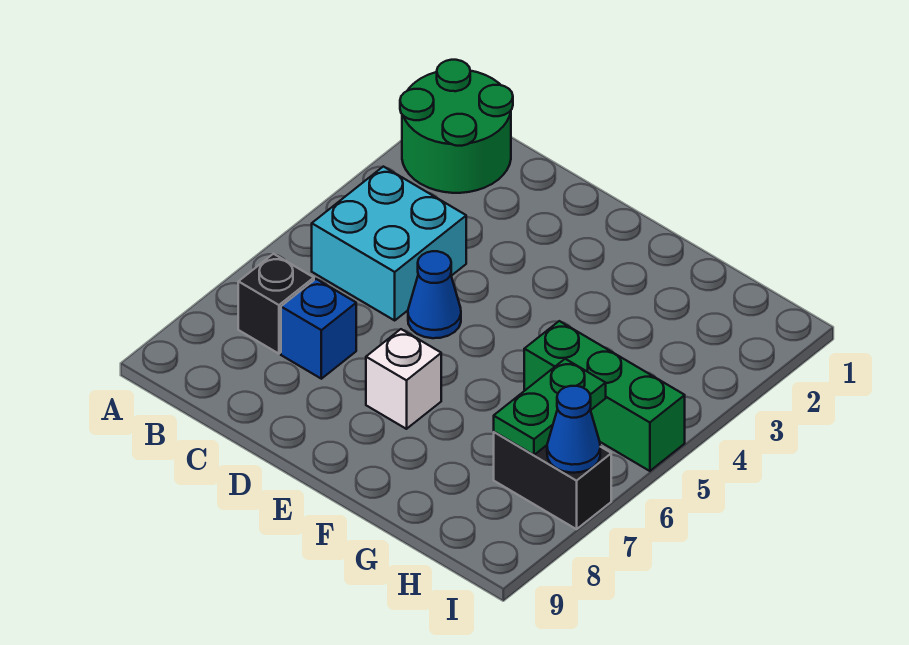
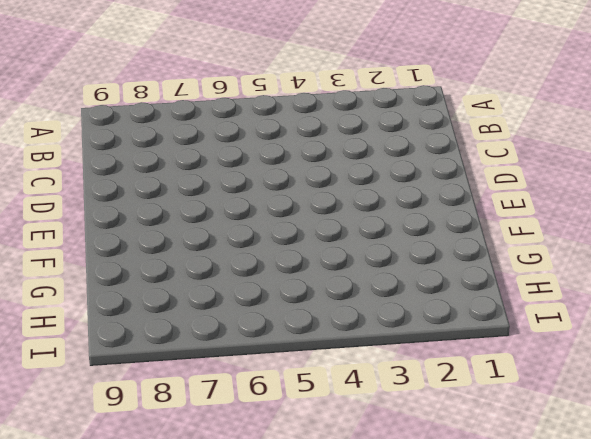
none -> green round brick A1:B2 level 1
none -> cyan brick B4:C5 level 1

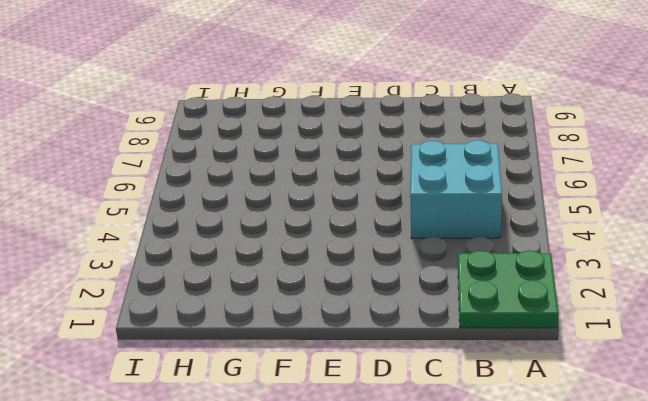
green plate A1:B2 level 1 -> green round brick A1:B2 level 1
none -> black brick B7 level 1
none -> blue brick C7 level 1

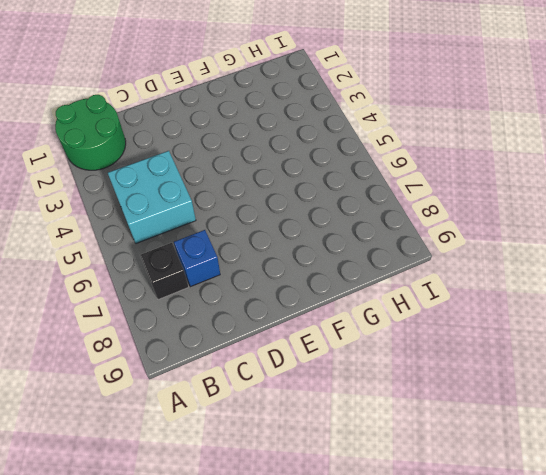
none -> blue cone D5 level 1
none -> white brick E7 level 1

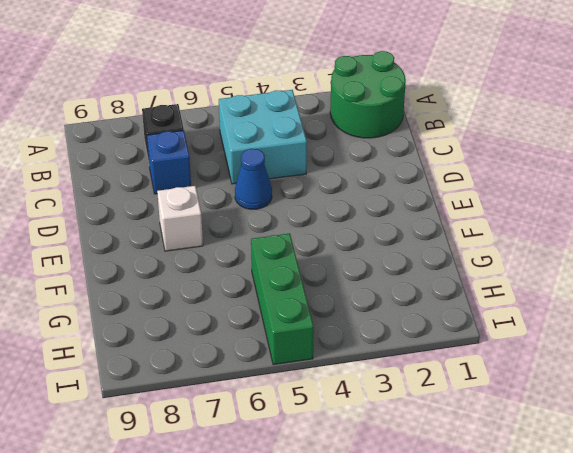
none -> black brick H7:I7 level 1
none -> green plate H6:H7 level 2

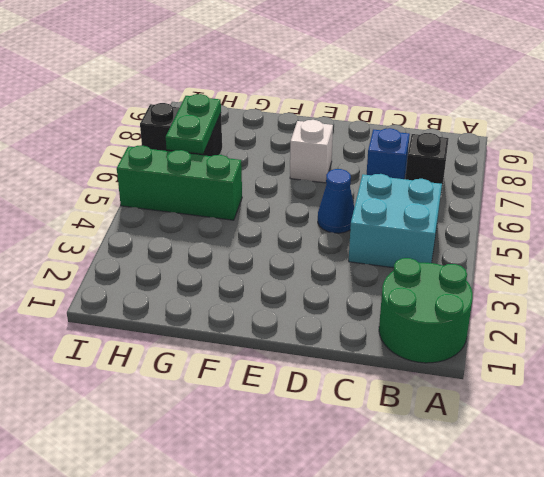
none -> blue cone I7 level 2

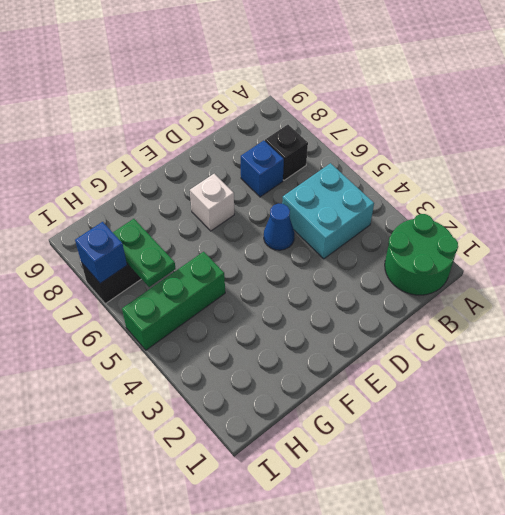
blue brick I7 level 2 -> blue cone I7 level 2

